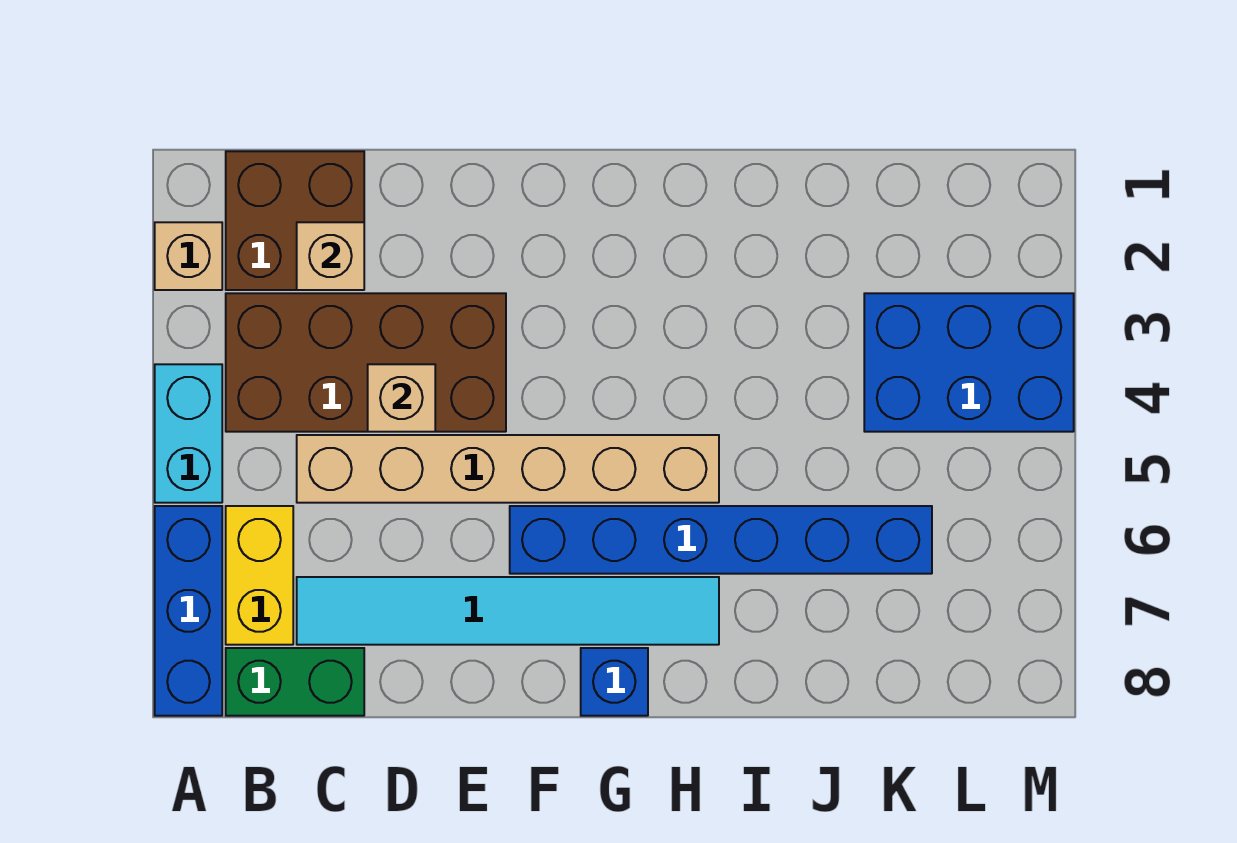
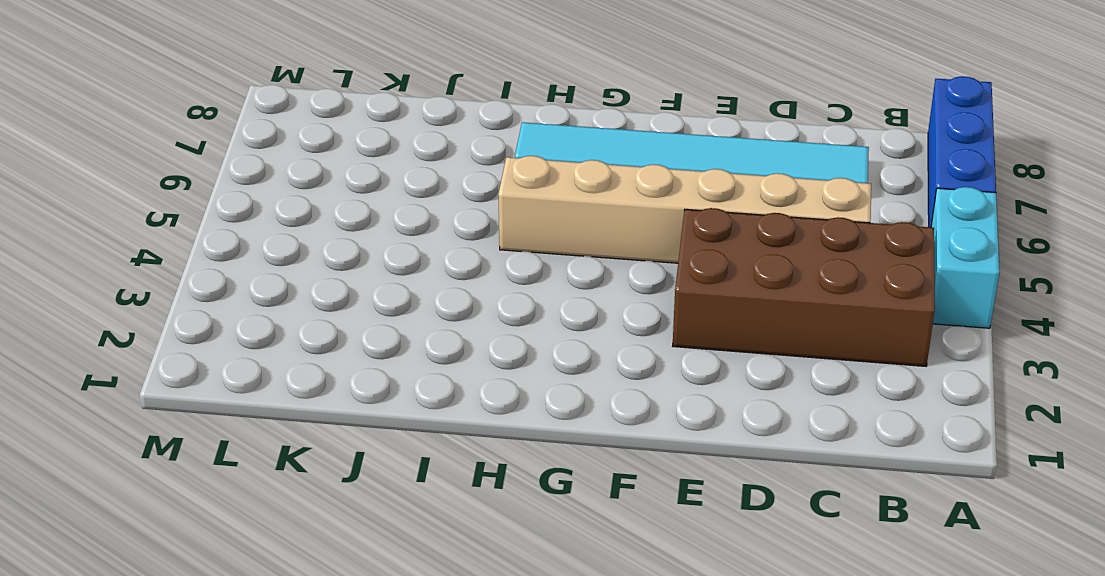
none -> tan brick A2 level 1
none -> brown brick B1:C2 level 1
none -> yellow brick B6:B7 level 1

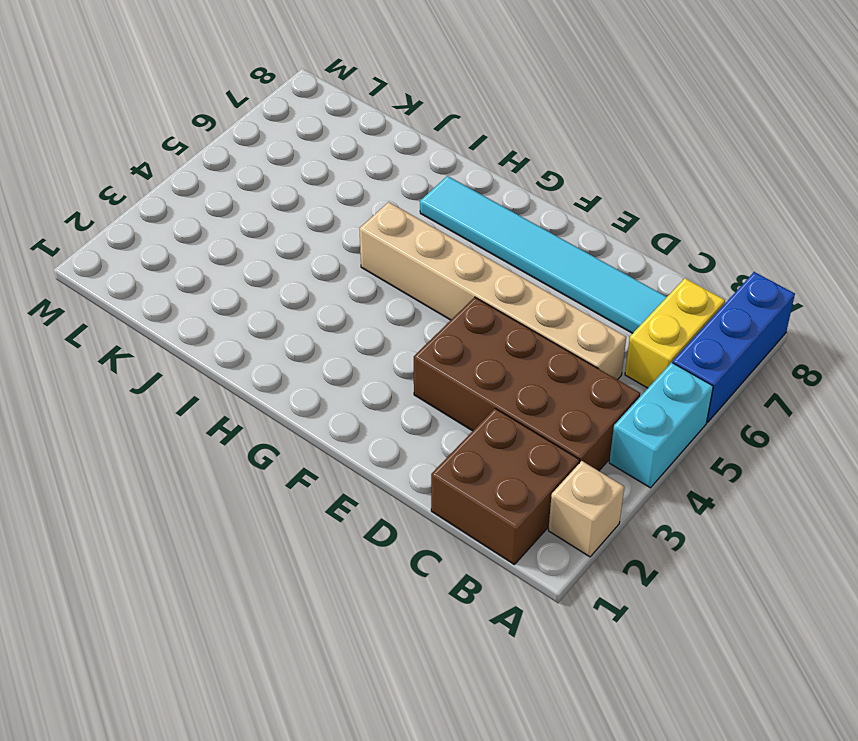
none -> green brick B8:C8 level 1
none -> blue brick F6:K6 level 1
none -> blue brick G8 level 1

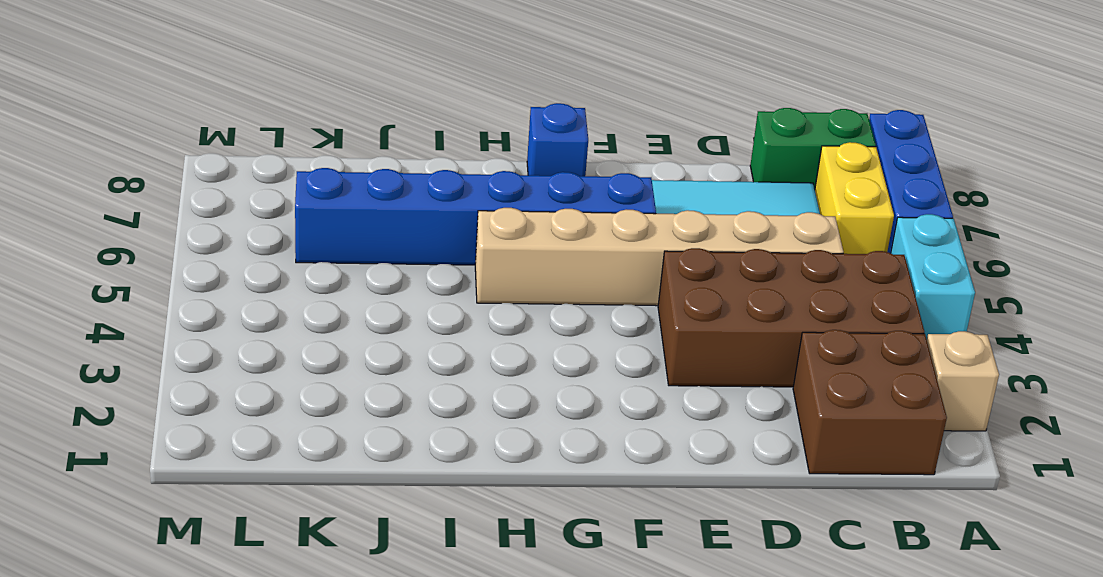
none -> blue brick K3:M4 level 1
none -> tan brick C2 level 2
none -> tan brick D4 level 2

